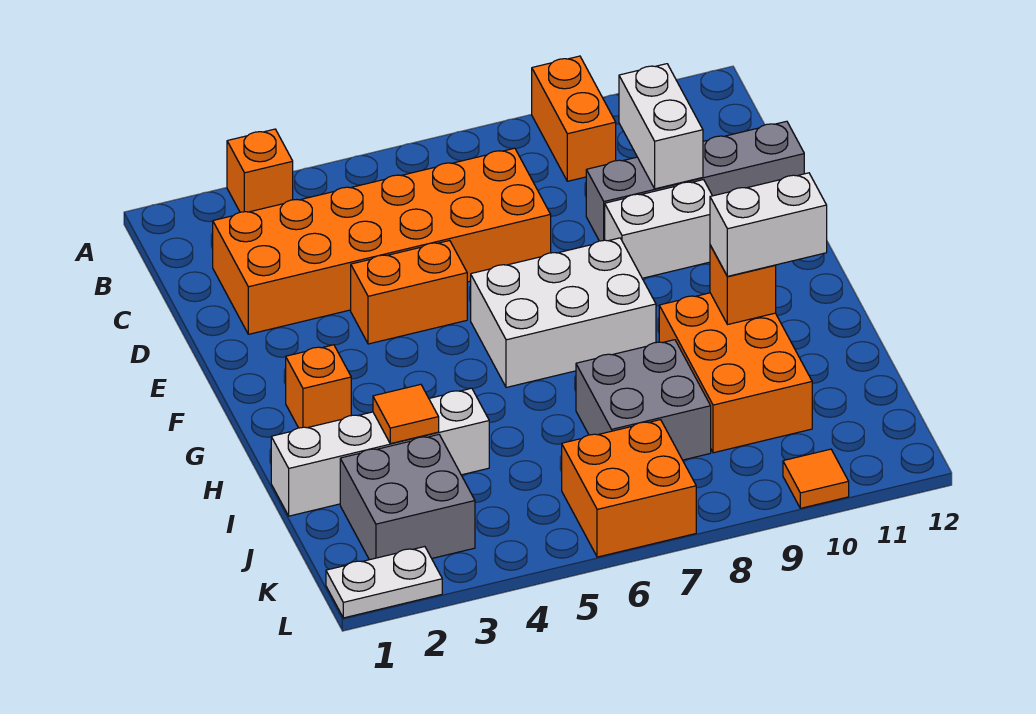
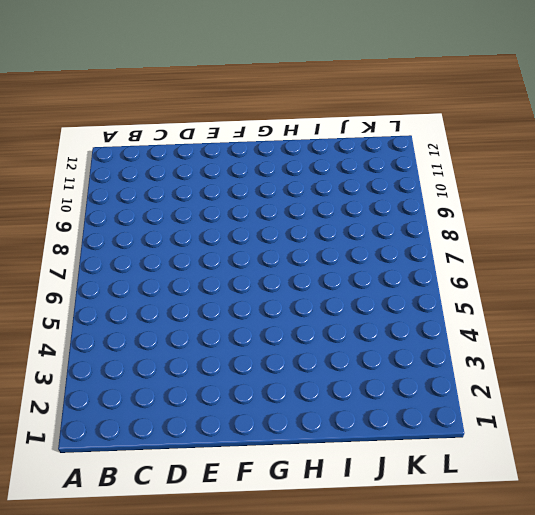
none -> orange brick A3 level 1
none -> orange brick A9:B9 level 1
none -> orange brick C2:D7 level 1

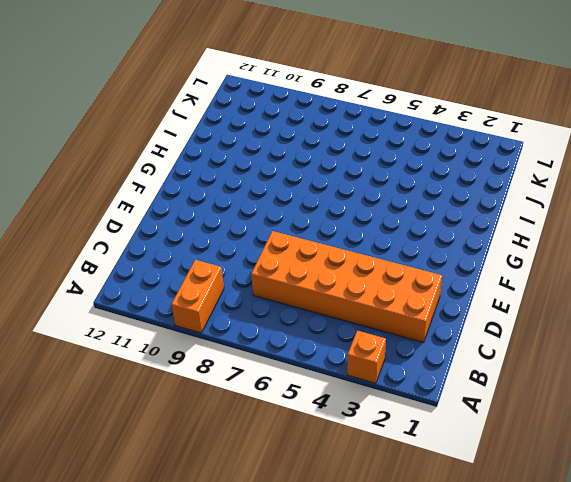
none -> grey brick D9:D12 level 1
none -> orange brick E4:E5 level 1
none -> white brick E9:E10 level 1

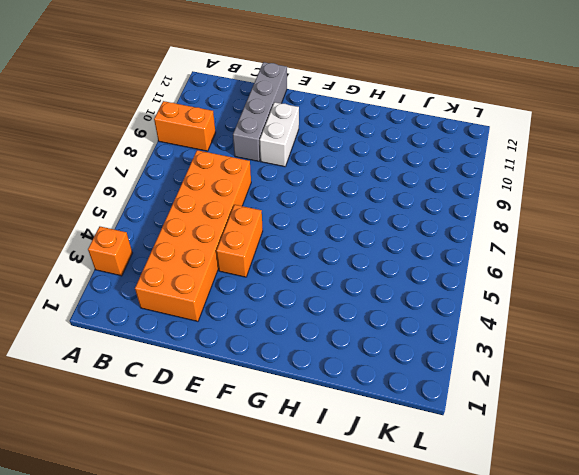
none -> white brick F6:G8 level 1
none -> orange brick G2 level 1
none -> orange brick H9:J10 level 1

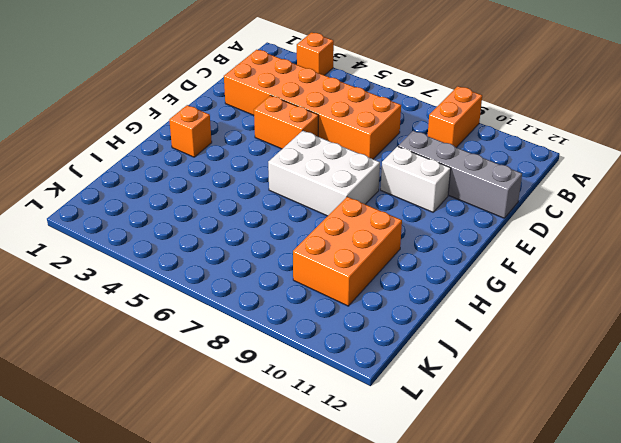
none -> white brick I1:I4 level 1
none -> grey brick I7:J8 level 1
none -> grey brick J2:K3 level 1

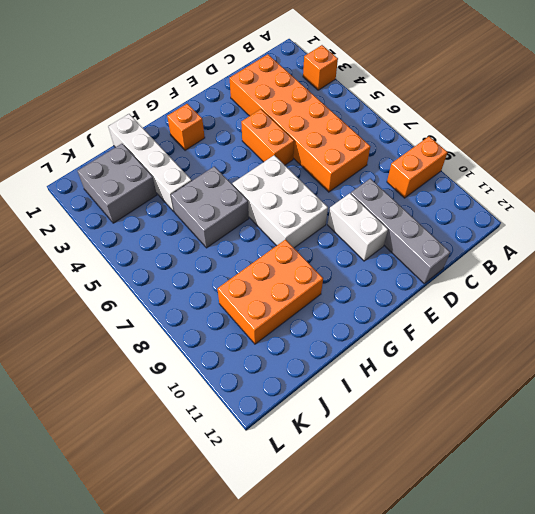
grey brick H5:I6 level 1 -> grey brick I7:J8 level 1
none -> orange brick K6:L7 level 1
none -> white plate L1:L2 level 1
none -> orange tile L10 level 1

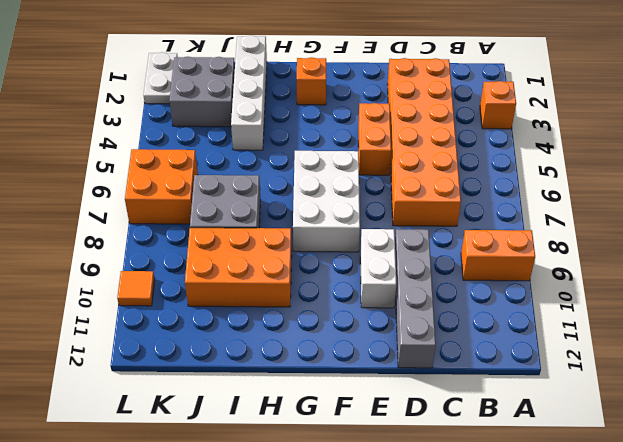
none -> white brick C10:D10 level 2
none -> orange brick H10 level 2
none -> orange tile I3 level 2

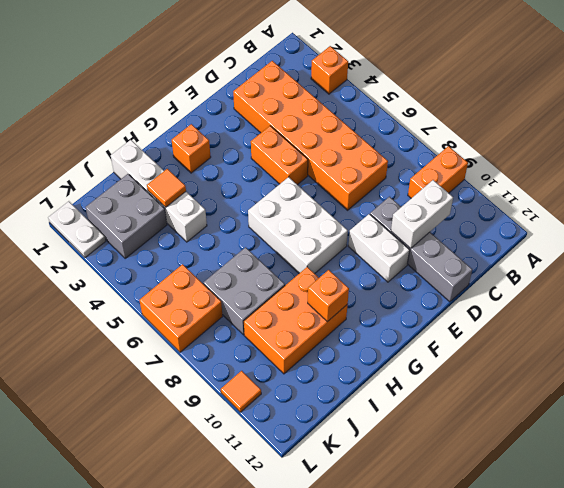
none -> white brick H10:H11 level 3

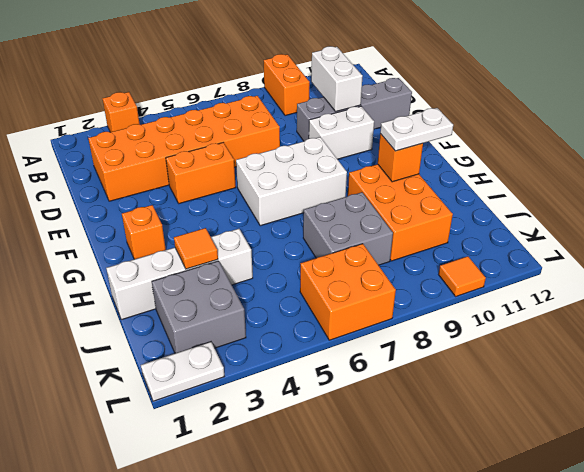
white plate H10:H11 level 3 -> white brick H10:H11 level 3

